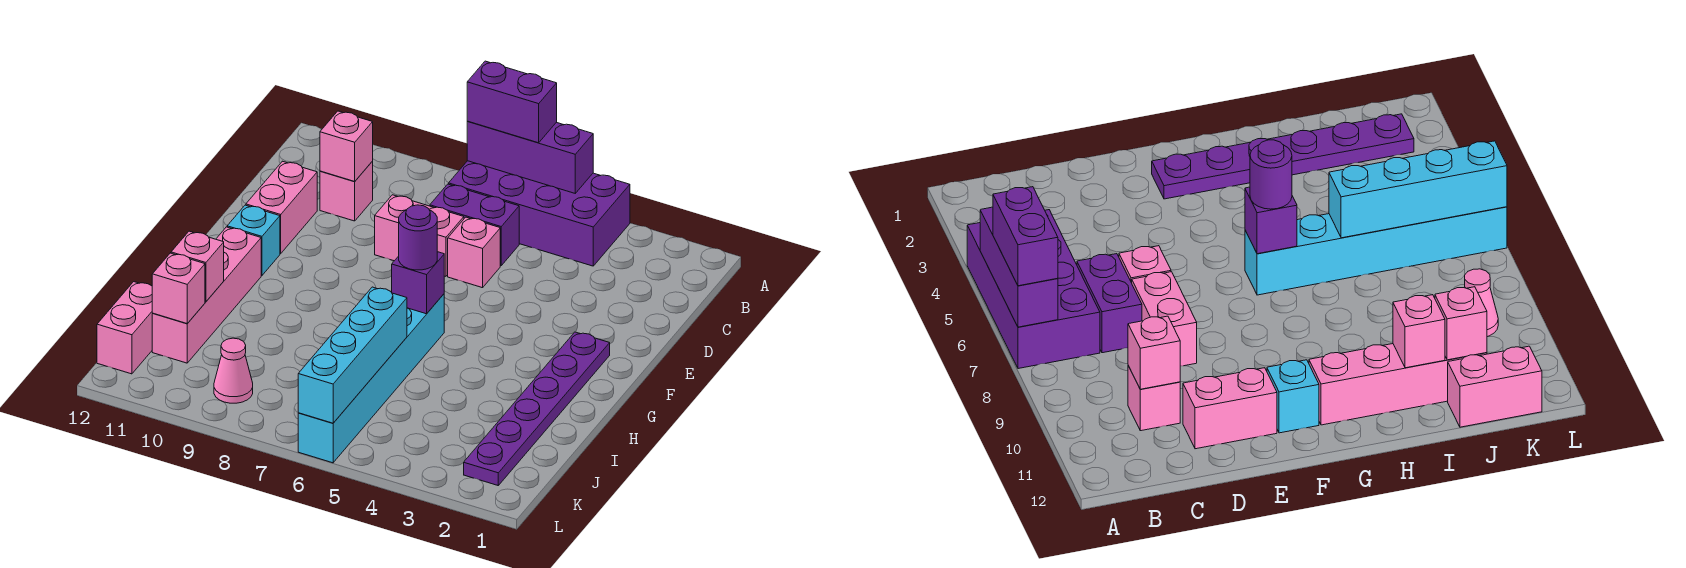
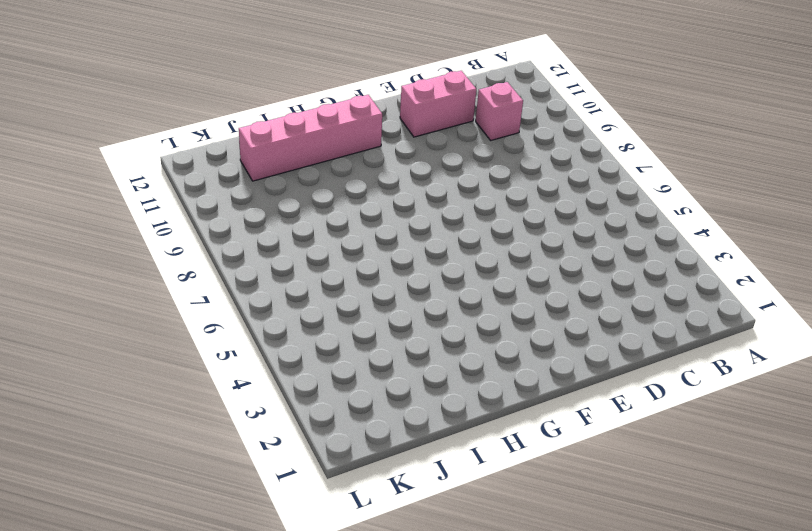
none -> purple brick A4:B7 level 1
none -> purple brick C6:C7 level 1
none -> pink brick D6 level 1

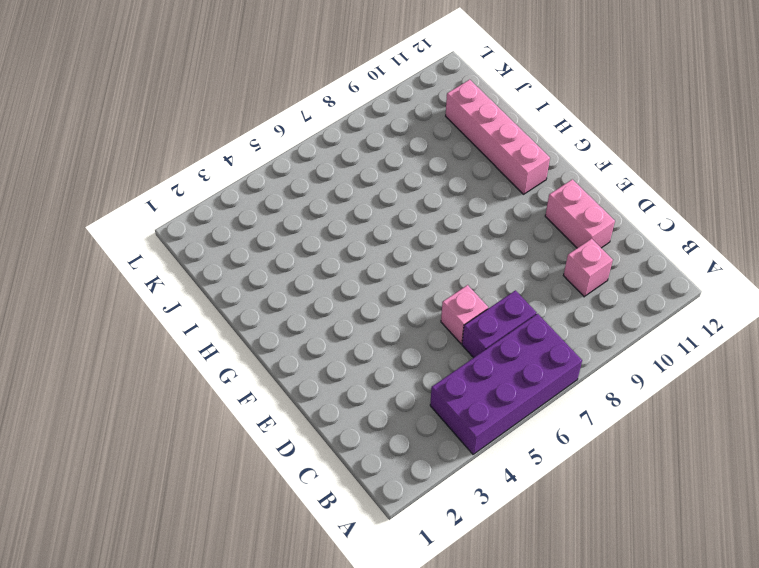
none -> pink brick D7:D8 level 1
none -> purple plate F2:K2 level 1
none -> cyan brick F11 level 1

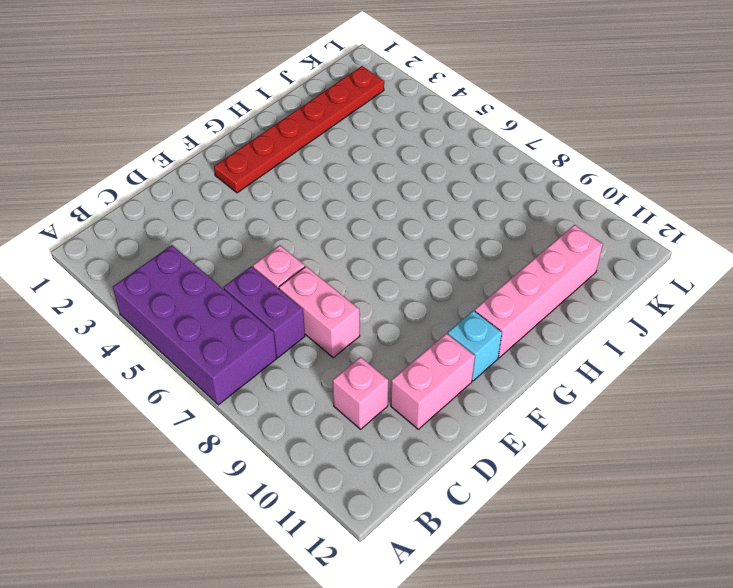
red plate F2:K2 level 1 -> purple plate F2:K2 level 1
none -> cyan brick G6:L6 level 1
none -> pink brick J12:K12 level 1
none -> pink cone K9 level 1

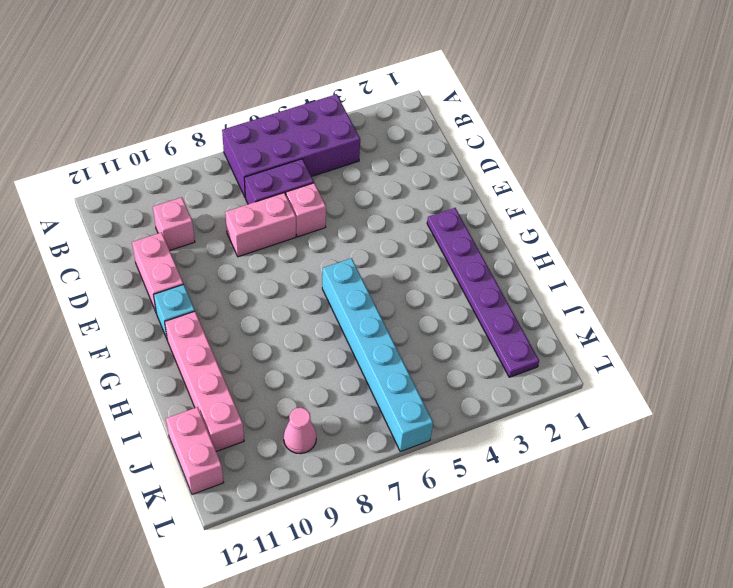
none -> purple brick A5:A7 level 2
none -> pink brick C10 level 2
none -> purple brick G6 level 2

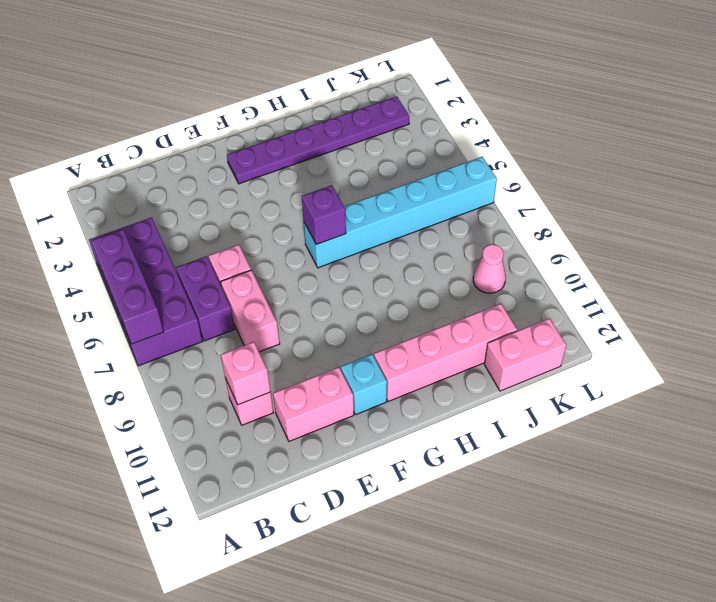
none -> cyan brick I6:L6 level 2
none -> pink brick I11 level 2
none -> pink brick J11 level 2

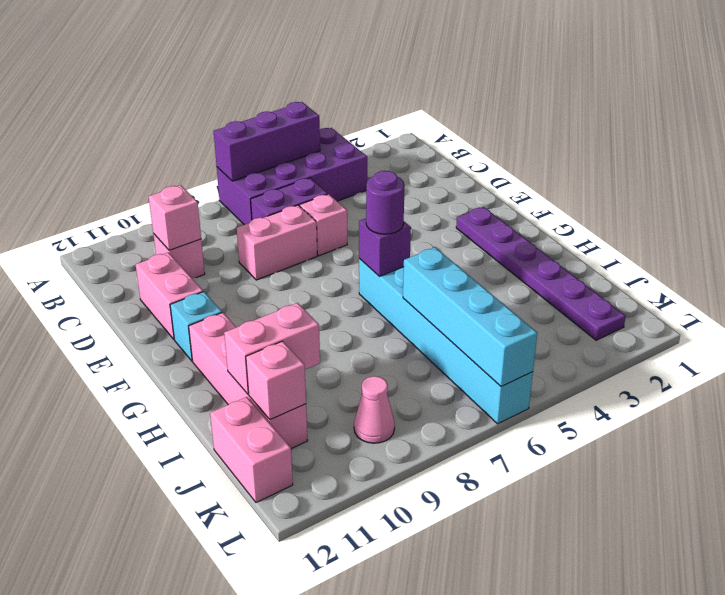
pink brick I10:I11 level 2 -> pink brick I11 level 2
none -> purple brick A6:A7 level 3

